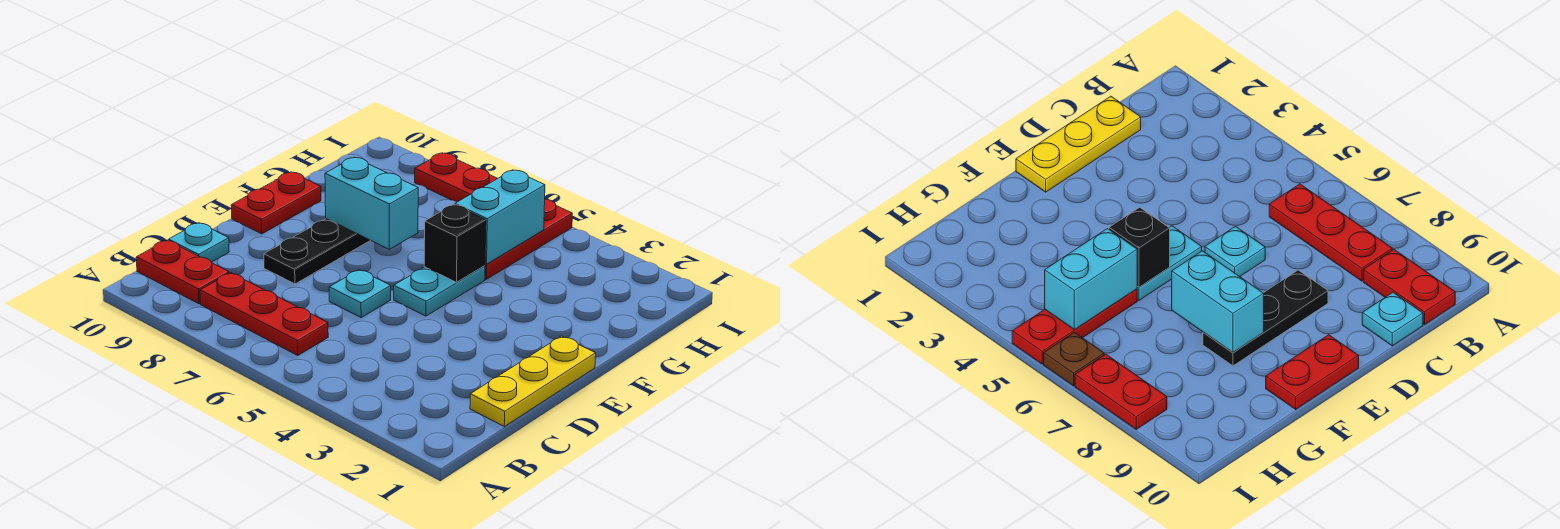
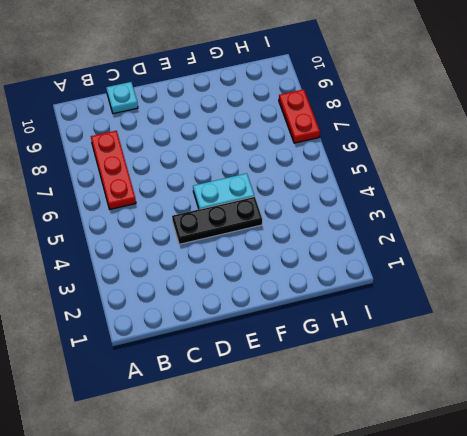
black plate D4:F4 level 1 -> black plate D8:F8 level 1
none -> red plate B9:B10 level 1
none -> yellow plate C1:E1 level 1
none -> cyan plate D6 level 1

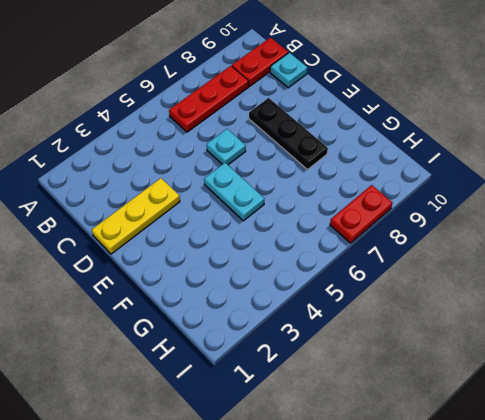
yellow plate D1:D3 level 1 -> yellow plate C1:E1 level 1
none -> red plate E10:F10 level 1
none -> red plate G5:I5 level 1
none -> brown plate I6 level 1

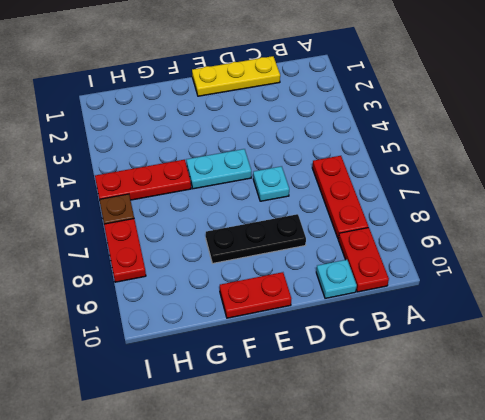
none -> black brick F5 level 2
none -> cyan brick F7:F8 level 2
none -> cyan brick G5:H5 level 2

